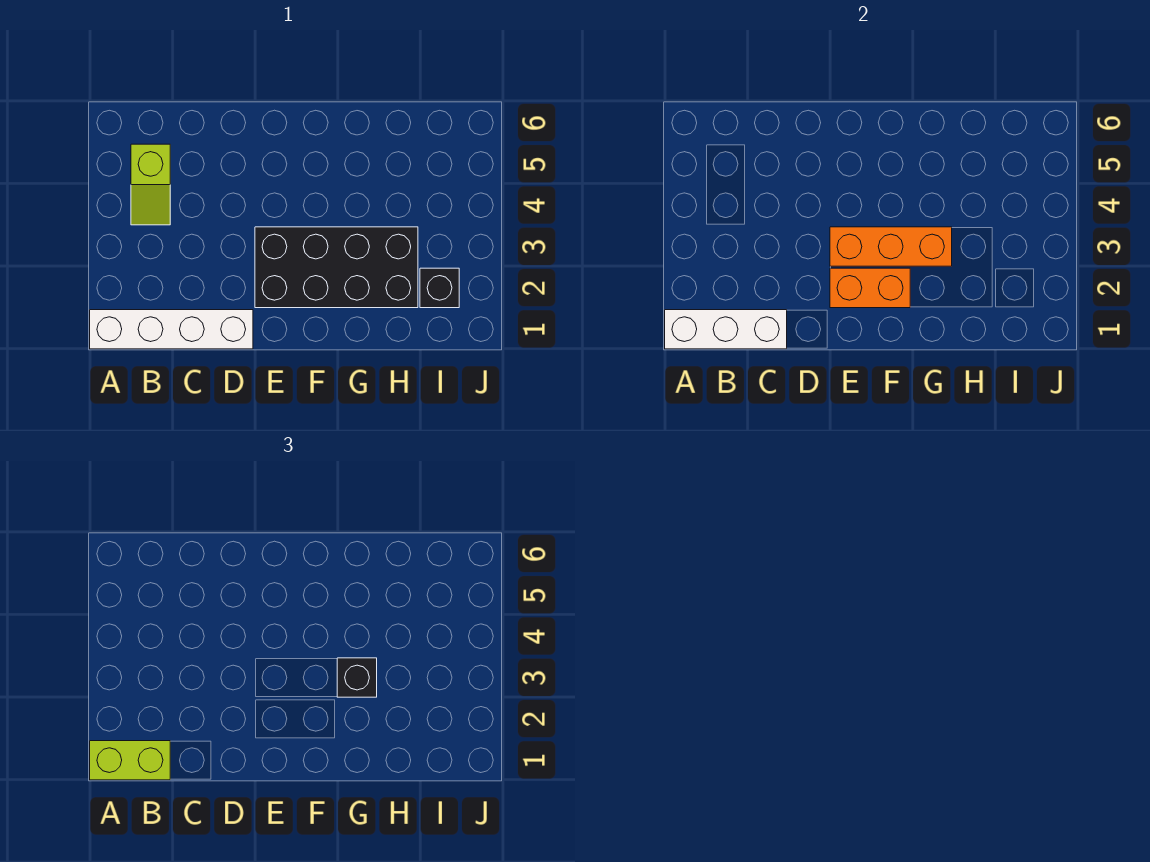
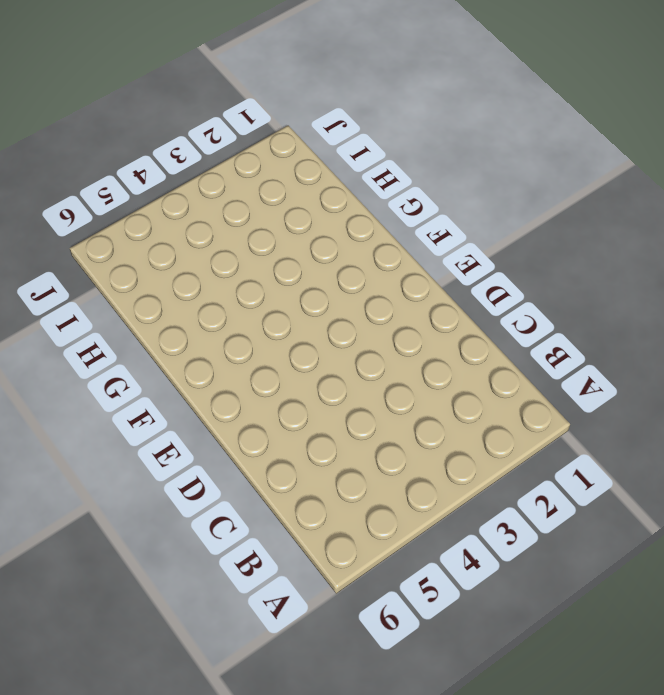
none -> white brick A1:D1 level 1
none -> lime slope B4:B5 level 1 top 5

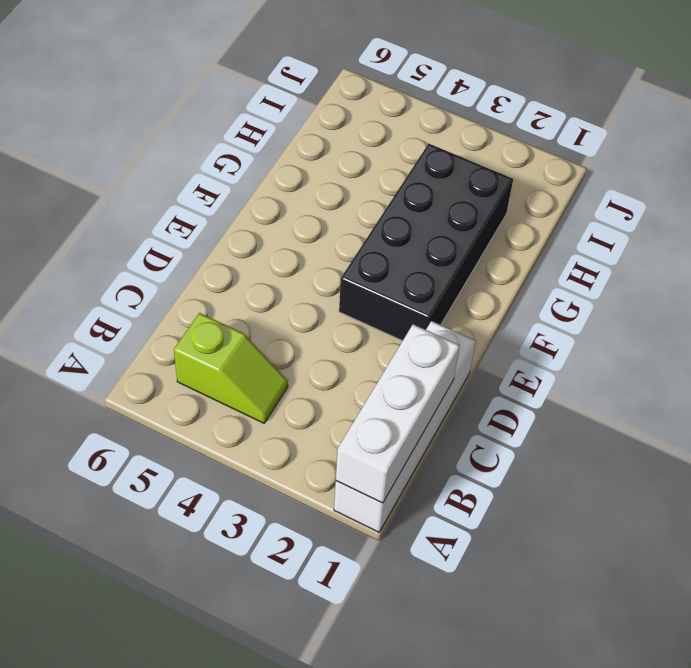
none -> black brick I2 level 1
none -> orange brick E2:F2 level 2

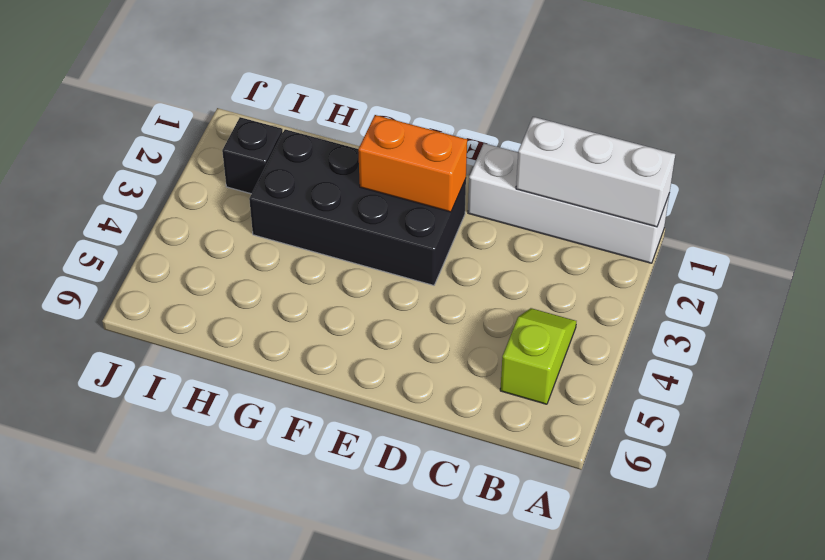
none -> orange brick E3:G3 level 2
none -> lime brick A1:B1 level 3

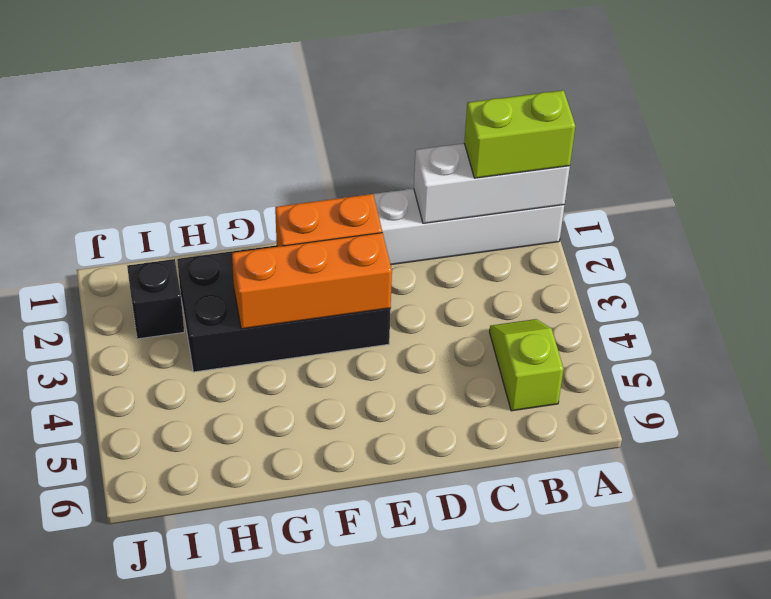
none -> black brick G3 level 3

